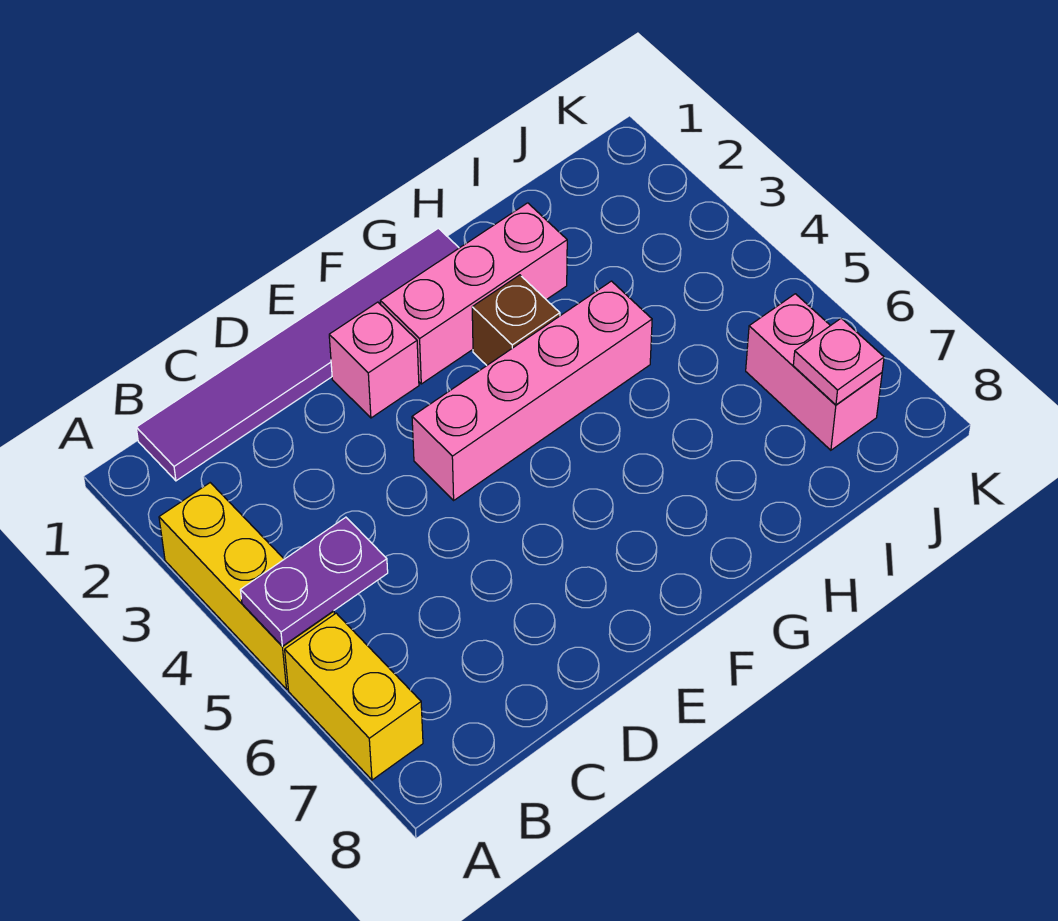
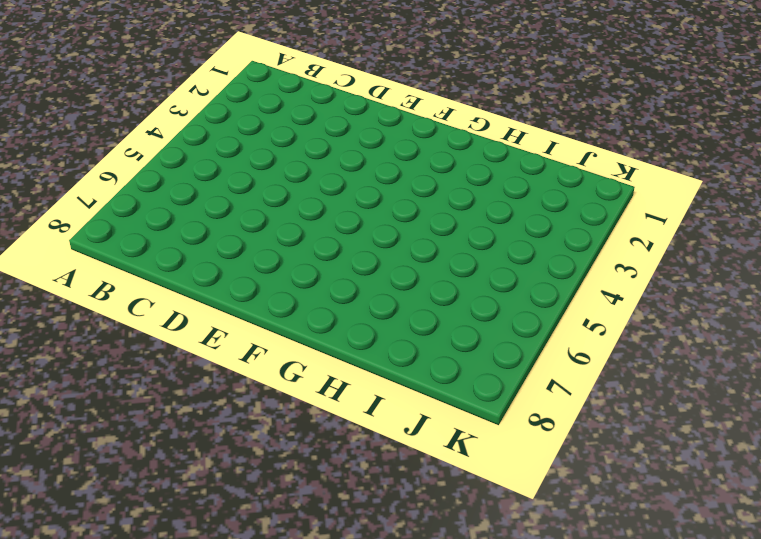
none -> yellow brick A3:A5 level 1
none -> yellow brick A6:A7 level 1

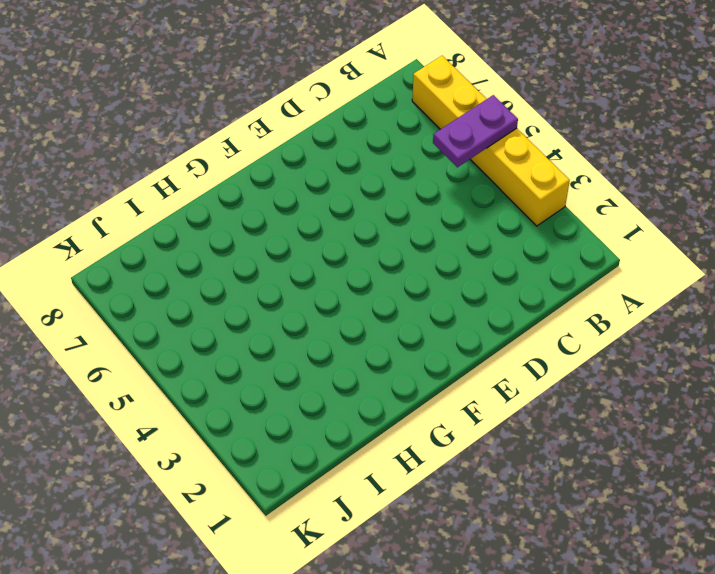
none -> purple tile B1:G1 level 1
none -> pink brick E2 level 1

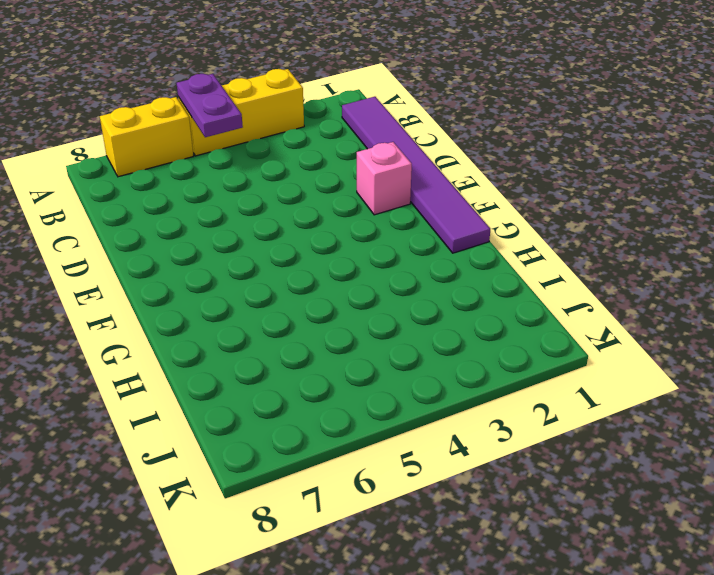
none -> pink brick E4:H4 level 1
none -> pink brick F2:H2 level 1

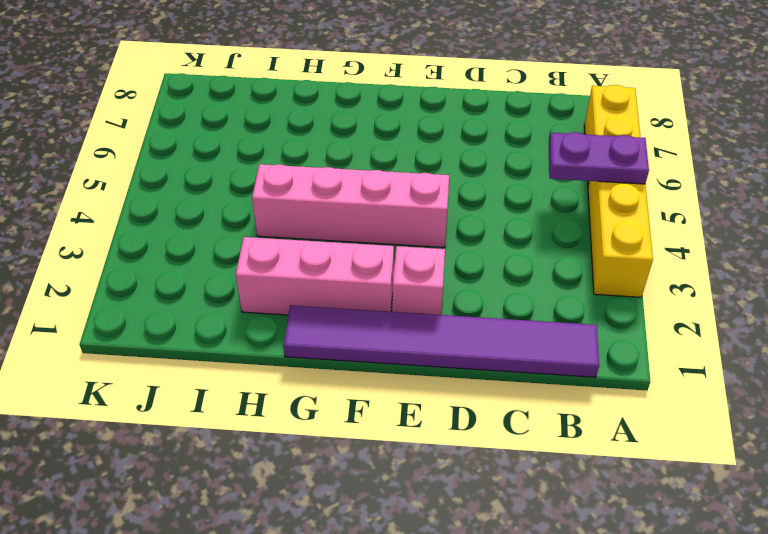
none -> brown brick G3 level 1
none -> pink brick J6:J7 level 1

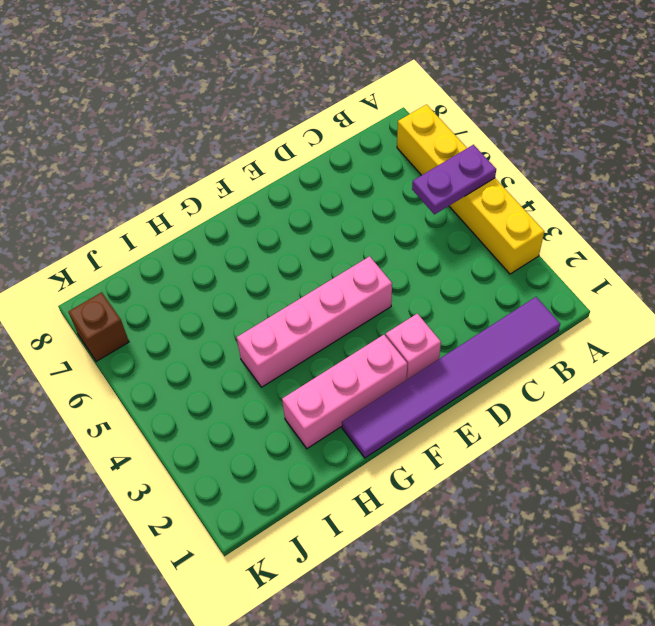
brown brick K7 level 1 -> brown brick G3 level 1
none -> pink brick J6:J7 level 1
none -> pink plate J7 level 2

